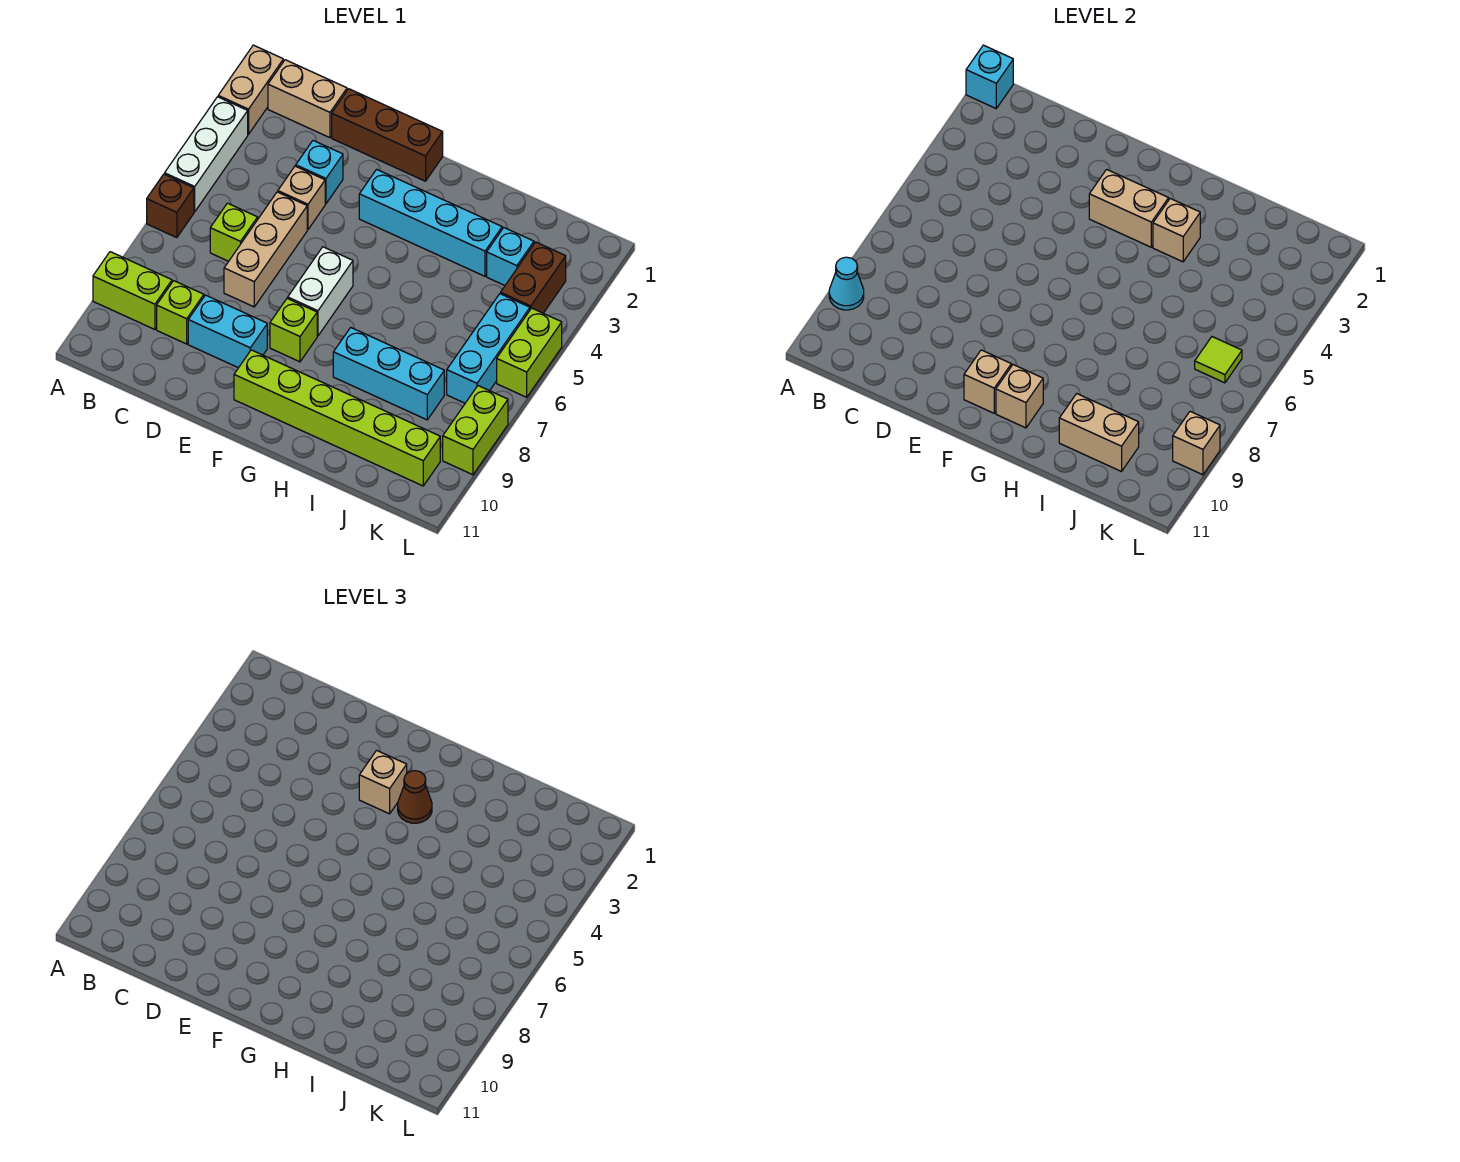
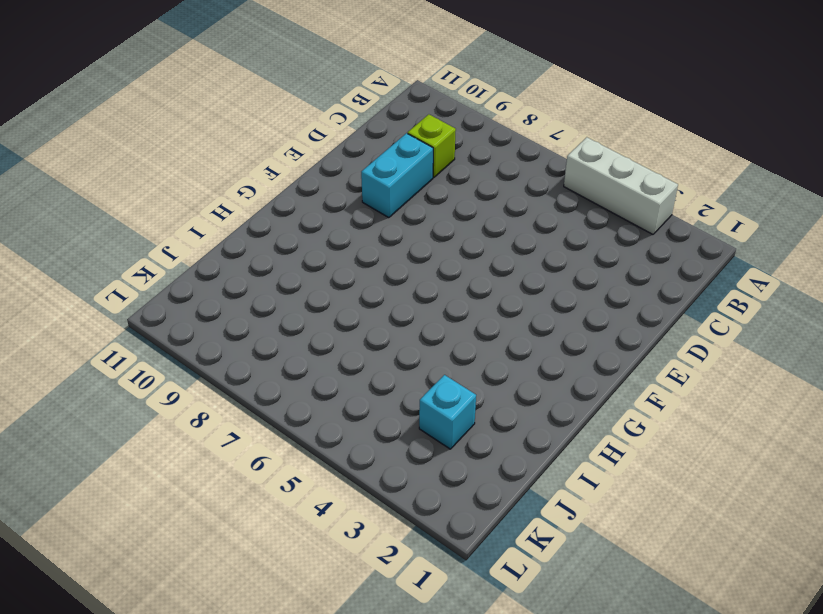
none -> tan brick A1:A2 level 1
none -> brown brick A6 level 1
none -> lime brick A9:B9 level 1
none -> tan brick B1:C1 level 1

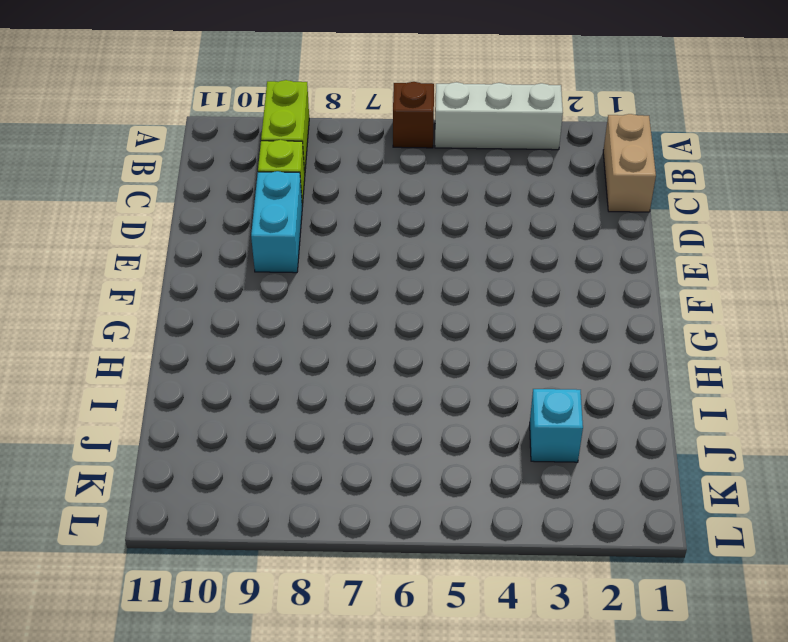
none -> tan brick A1:A2 level 1
none -> lime brick C6 level 1
none -> brown brick D1:F1 level 1
none -> cyan brick D3 level 1

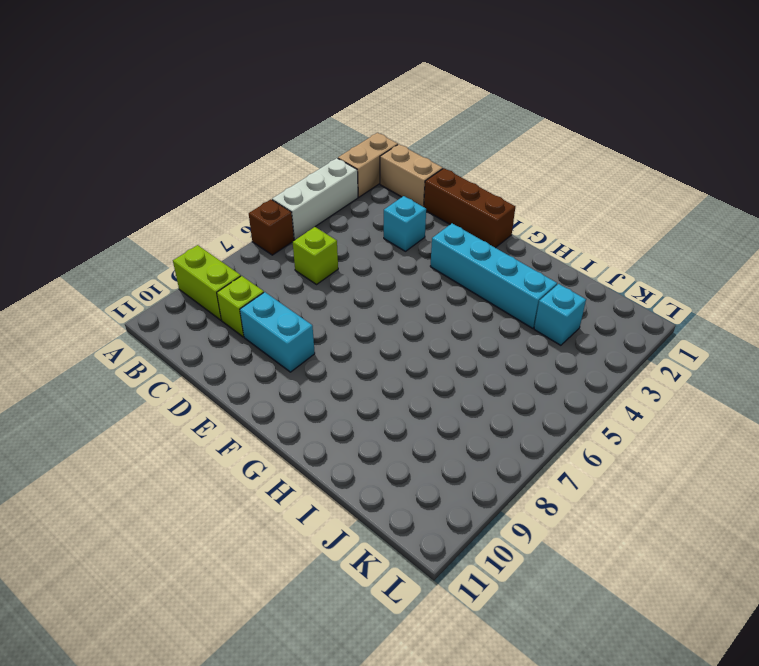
none -> tan brick D4 level 1
none -> tan brick D5:D7 level 1
none -> white brick F6:F7 level 1
none -> lime brick F8 level 1

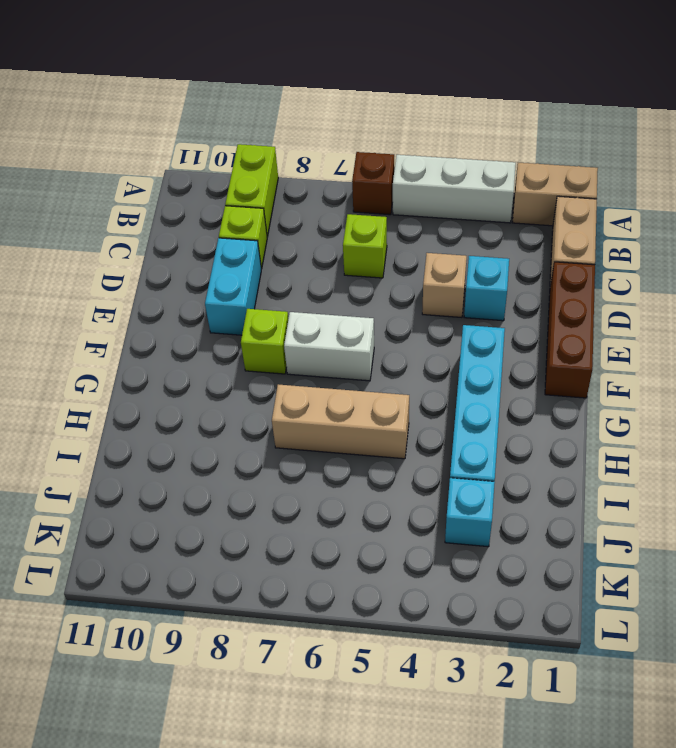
tan brick H5:H7 level 1 -> tan brick D5:D7 level 1
none -> lime brick F10:K10 level 1
none -> cyan brick H8:J8 level 1
none -> brown brick K3:K4 level 1
none -> cyan brick K5:K7 level 1

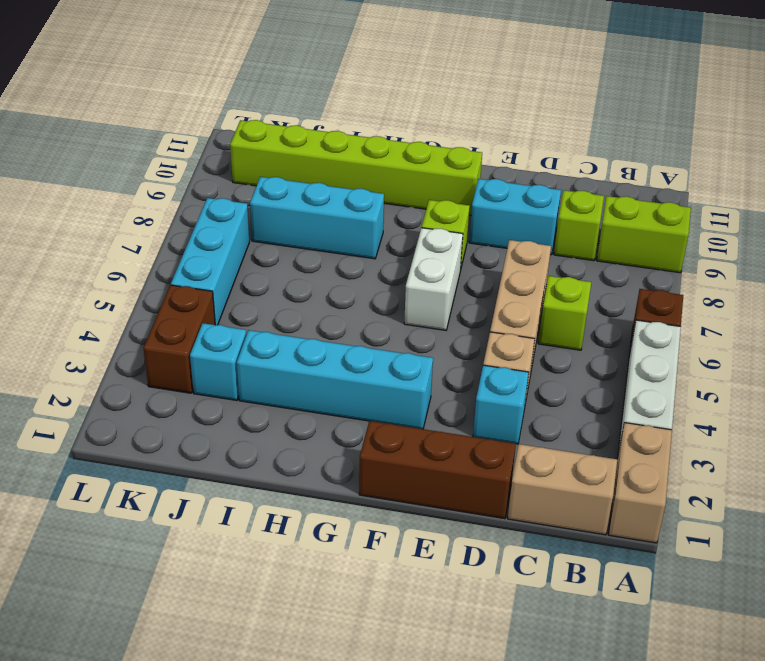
none -> lime brick L5:L6 level 1
none -> lime brick L8:L9 level 1
none -> cyan brick A1 level 2
none -> cyan cone A9 level 2

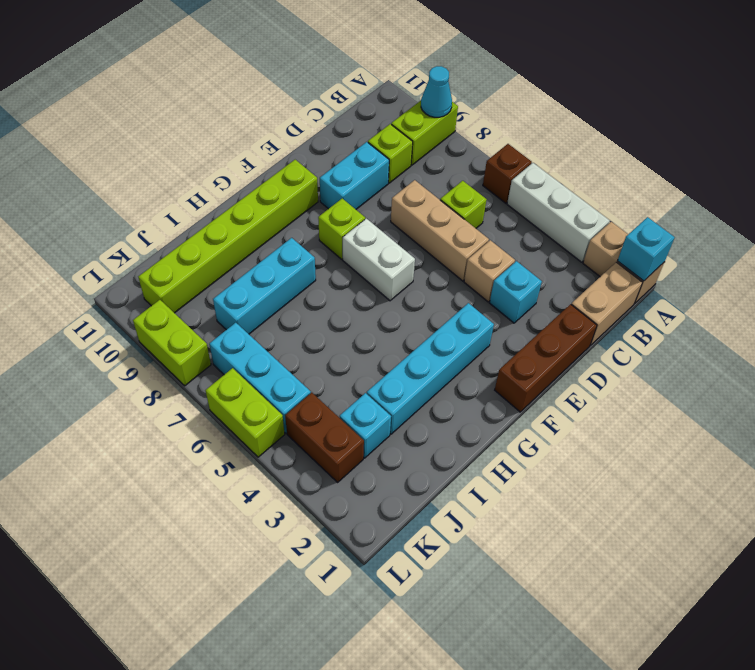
none -> tan brick F3:G3 level 2
none -> tan brick F10 level 2
none -> tan brick G10 level 2
none -> tan brick H3 level 2

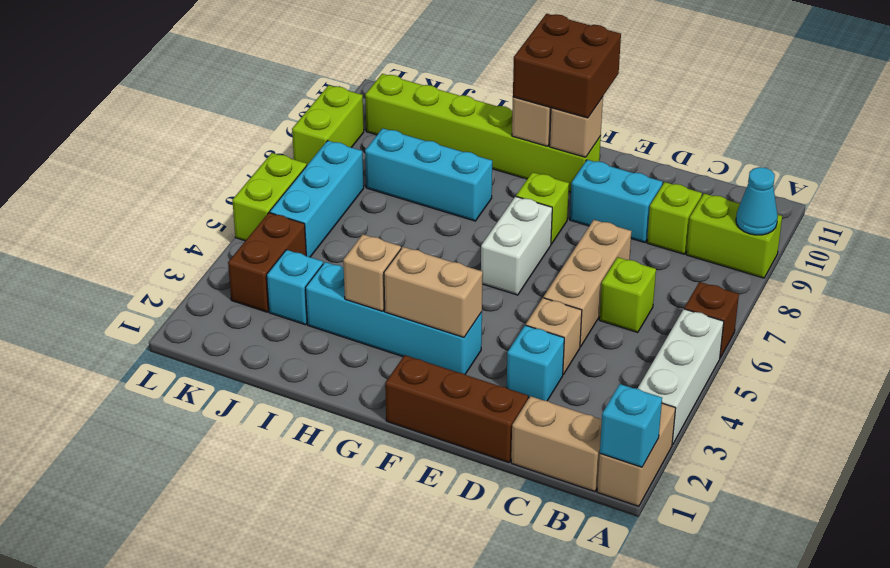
brown brick F10:G11 level 3 -> none
none -> tan brick I10:J10 level 2
none -> lime tile K6 level 2
none -> tan brick L9 level 2
none -> tan brick F3 level 3

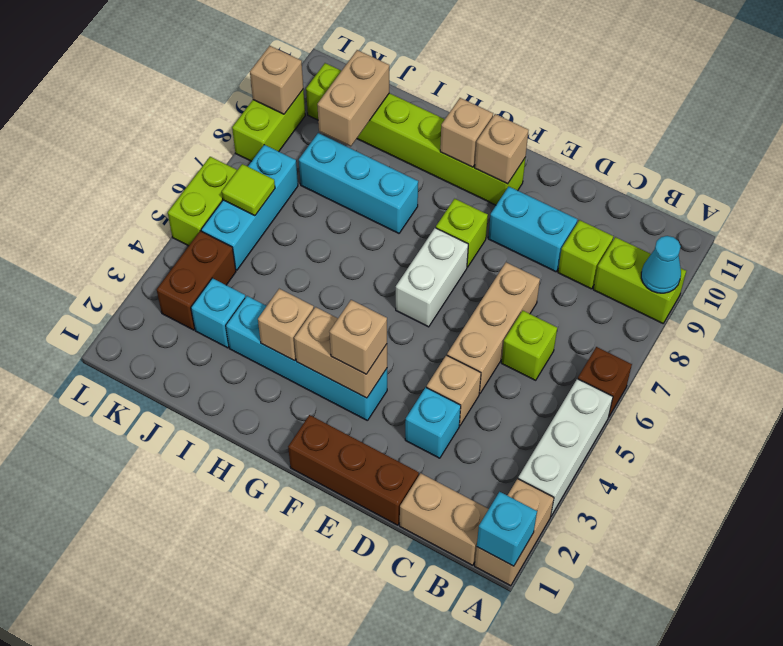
tan brick J9:J10 level 2 -> tan brick I10:J10 level 2
none -> brown cone G3 level 3

